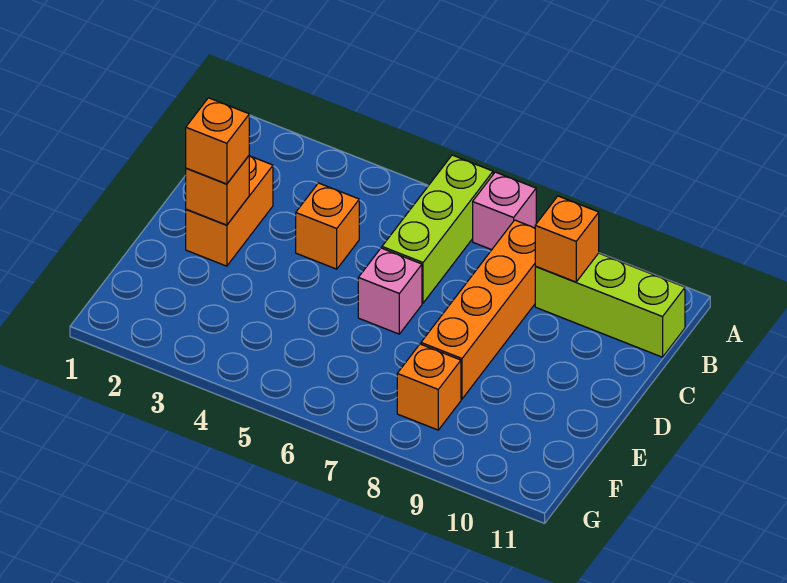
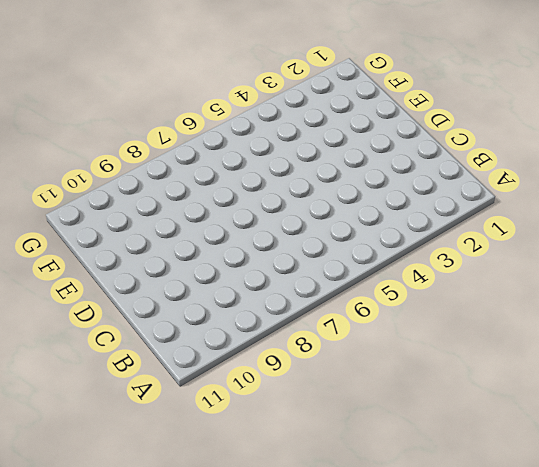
none -> lime brick A6:C6 level 1
none -> pink brick A7 level 1

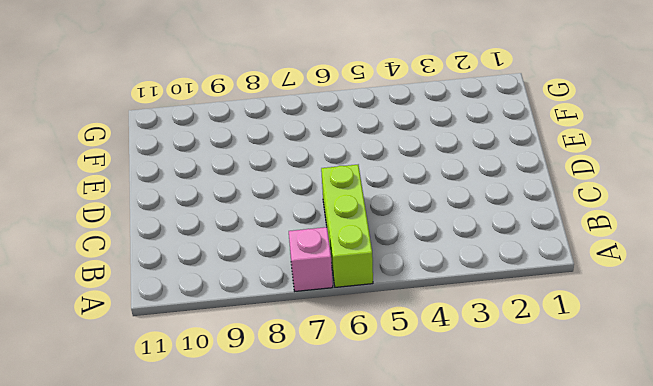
none -> orange brick B8:E8 level 1
none -> lime brick B9:B11 level 1

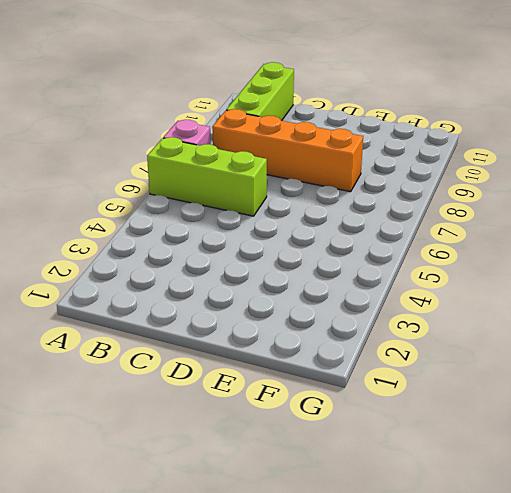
none -> orange brick C2:D2 level 1
none -> orange brick C4 level 1

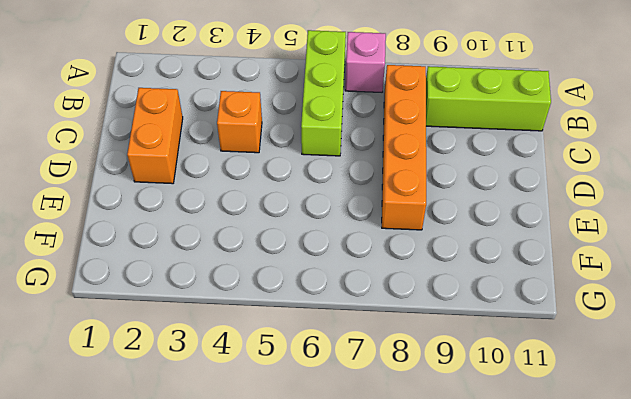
none -> pink brick D6 level 1
none -> orange brick F8 level 1

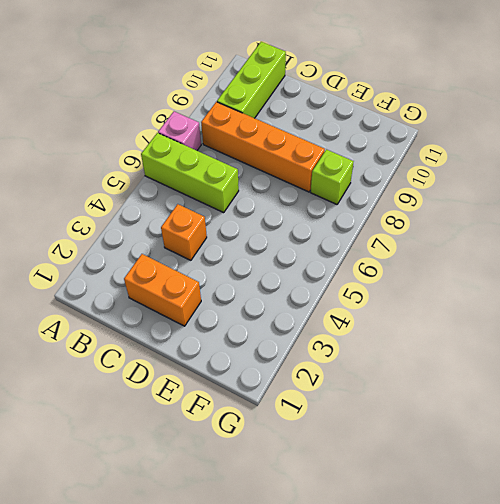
lime brick F8 level 1 -> orange brick F8 level 1
none -> pink brick D6 level 1
none -> orange brick B9 level 2

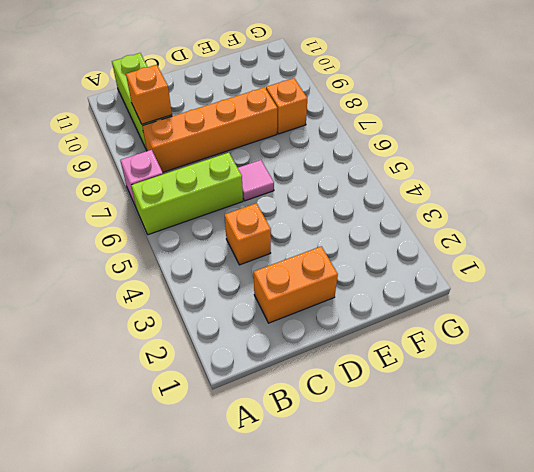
pink tile D6 level 1 -> pink brick D6 level 1
none -> orange brick D2 level 2
none -> orange brick D2 level 3

